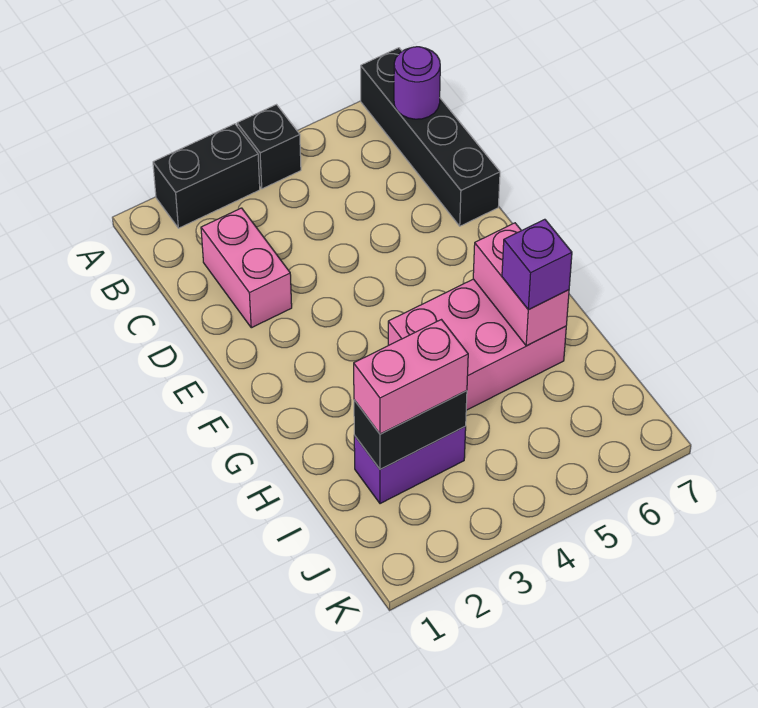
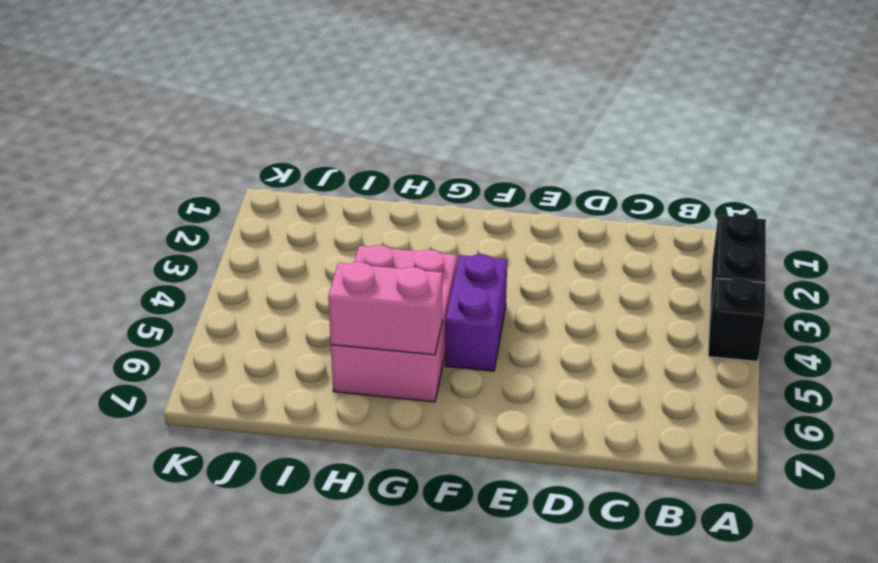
purple brick F4:F5 level 1 -> purple brick I2:I3 level 1
none -> black brick A7:D7 level 1
none -> pink brick C2:D2 level 1

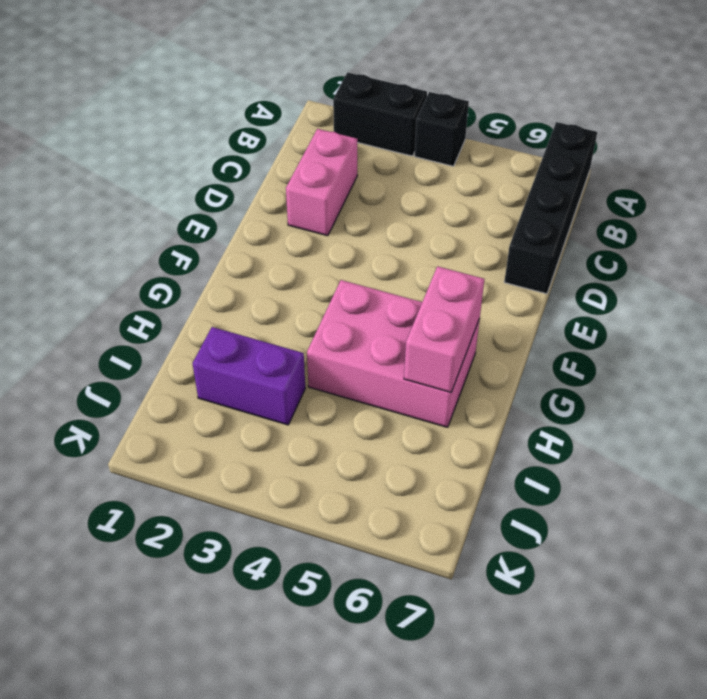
none -> purple round brick B7 level 2
none -> black brick I2:I3 level 2

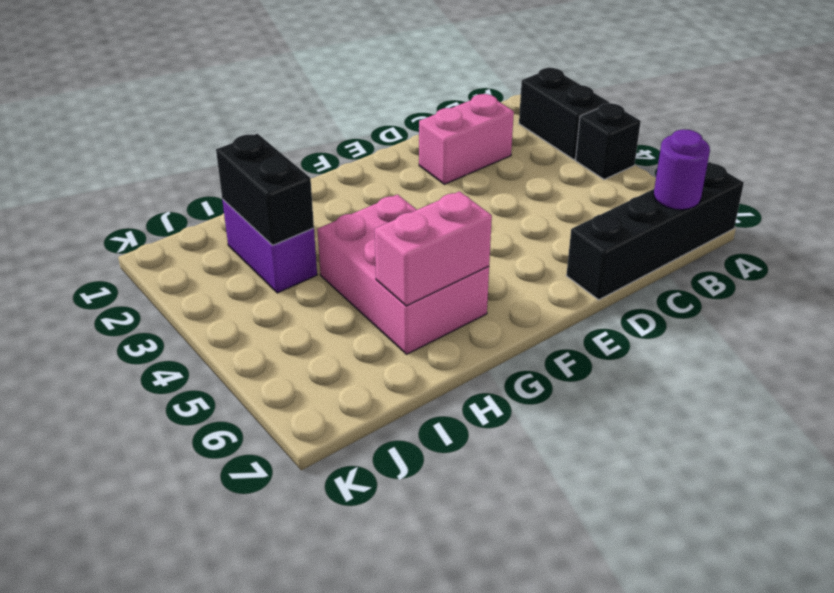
none -> purple brick H6 level 3
none -> pink brick I2:I3 level 3

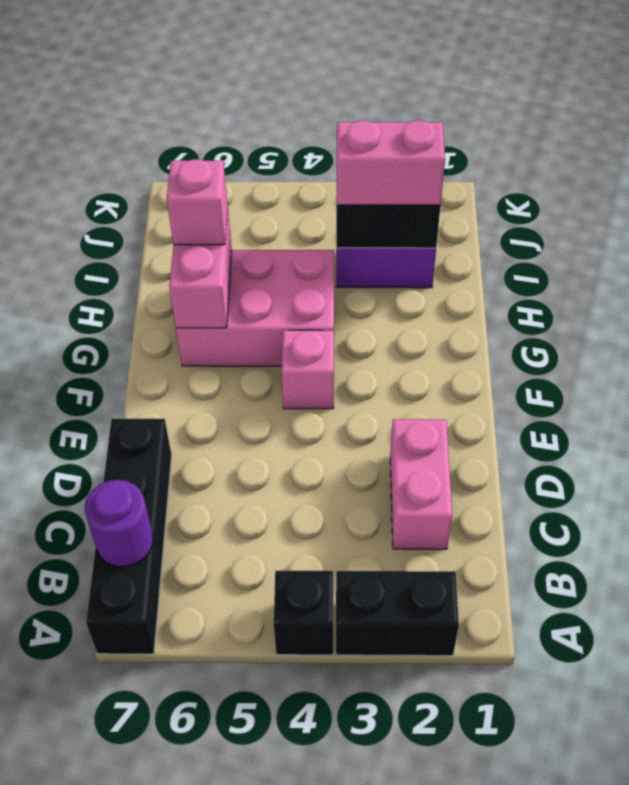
pink brick F4 level 1 -> none
pink brick H6 level 3 -> purple brick H6 level 3

